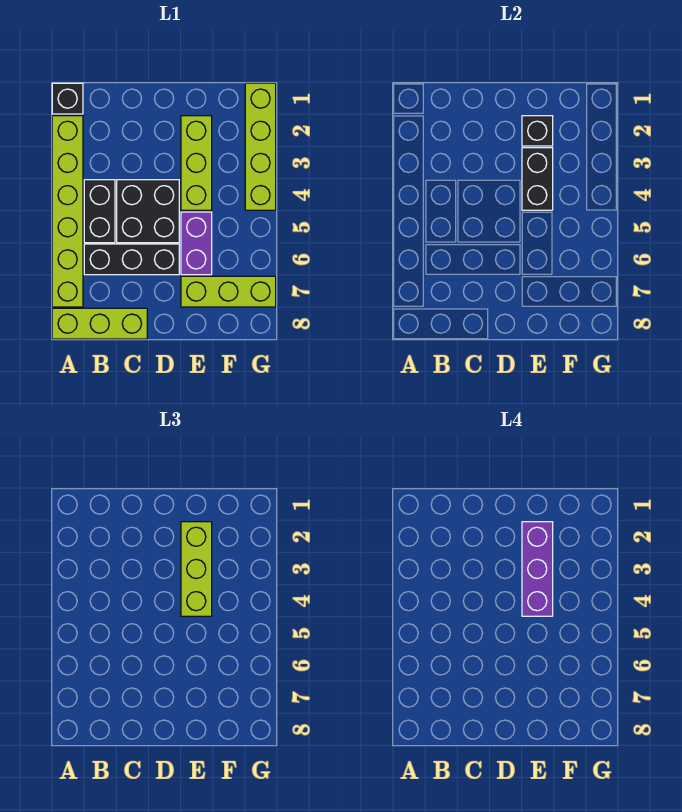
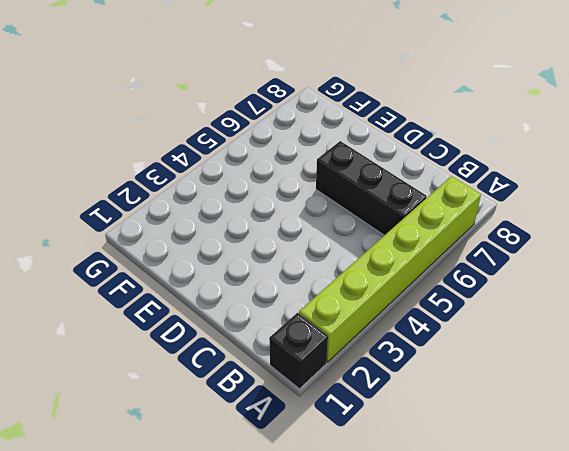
none -> lime brick A8:C8 level 1
none -> black brick B4:B5 level 1
none -> black brick C4:D5 level 1

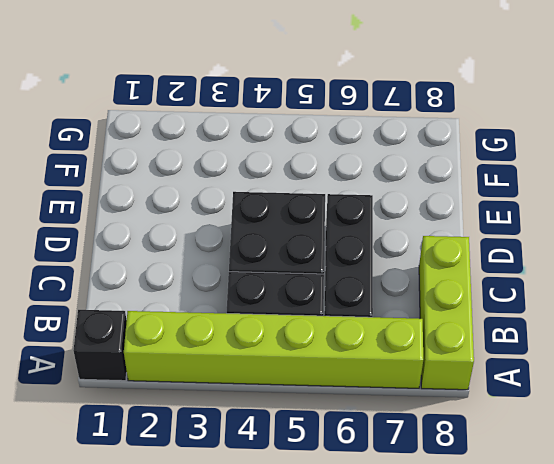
none -> lime brick E2:E4 level 1
none -> purple brick E5:E6 level 1
none -> lime brick E7:G7 level 1

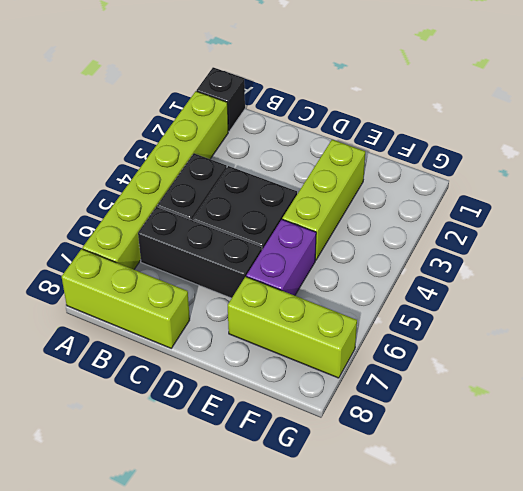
none -> lime brick G1:G4 level 1
none -> black brick E2 level 2
none -> black brick E3:E4 level 2

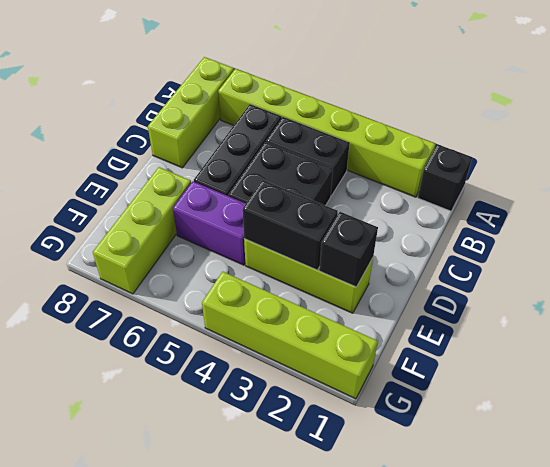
none -> lime brick E2:E4 level 3
none -> purple brick E2:E4 level 4

